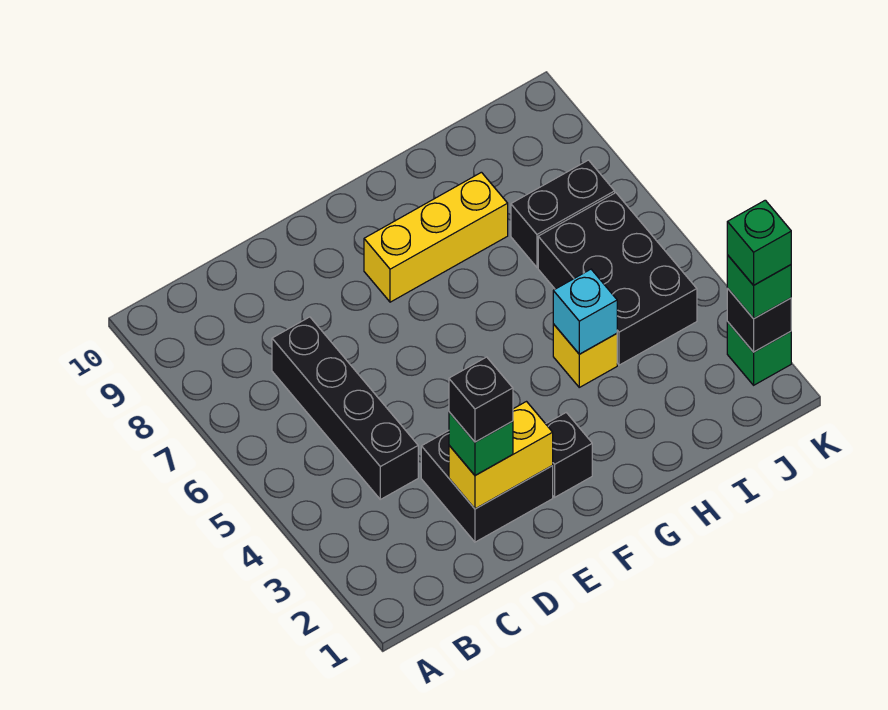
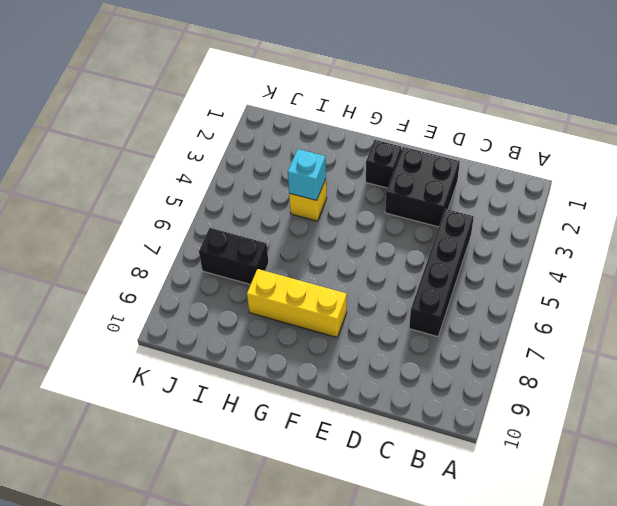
none -> black brick I4:J6 level 1
none -> green brick K2 level 1
none -> yellow brick D2:E2 level 2

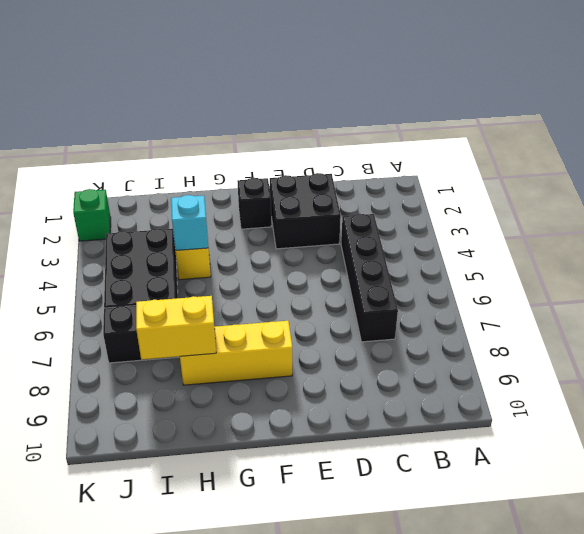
yellow brick H8:I8 level 2 -> yellow brick D2:E2 level 2
none -> black brick K2 level 2
none -> green brick D2 level 3
none -> green brick K2 level 3

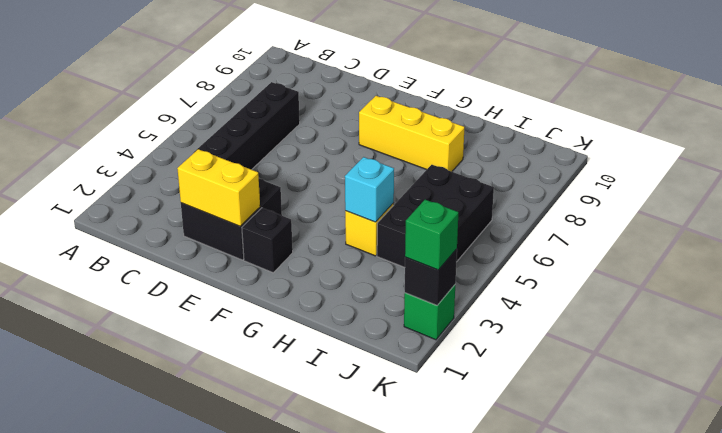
none -> black brick I7:J7 level 1
none -> green brick D2 level 3
none -> black brick D2 level 4

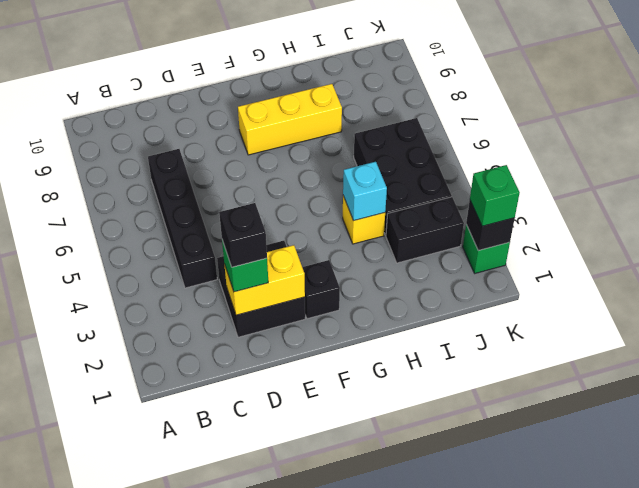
black brick I3:J3 level 1 -> black brick I7:J7 level 1
none -> green brick K2 level 4

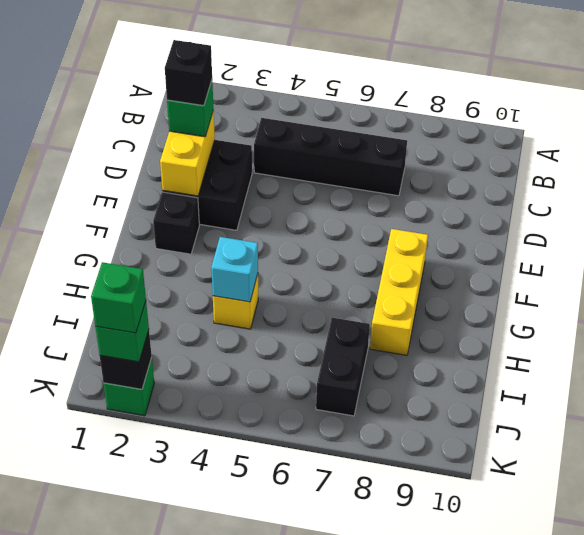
none -> black brick I4:J6 level 1

